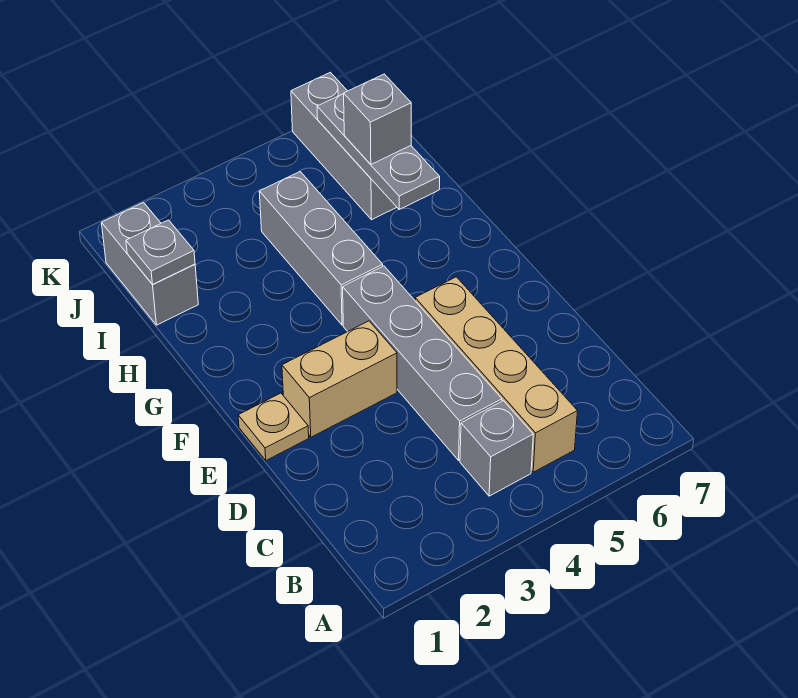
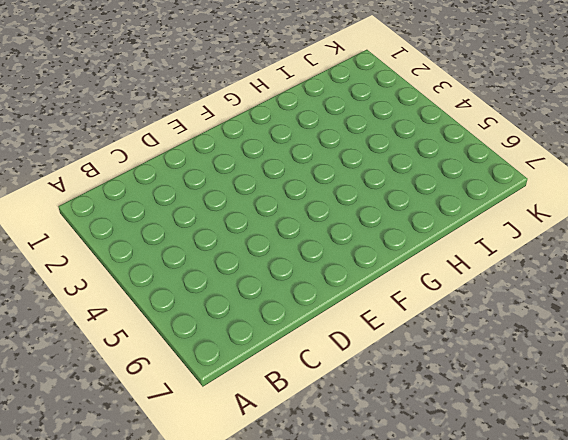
none -> grey brick B4 level 1
none -> tan brick B5:E5 level 1

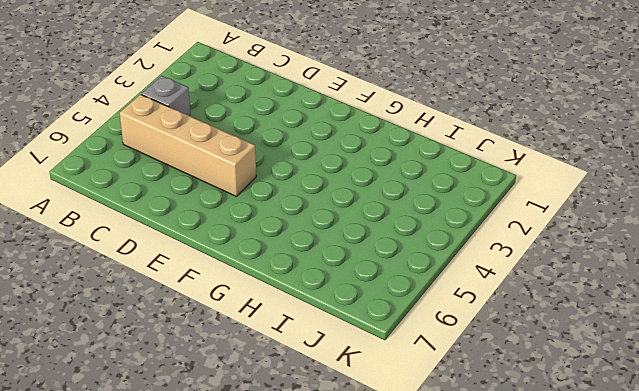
none -> grey brick C4:F4 level 1
none -> tan plate E1 level 1

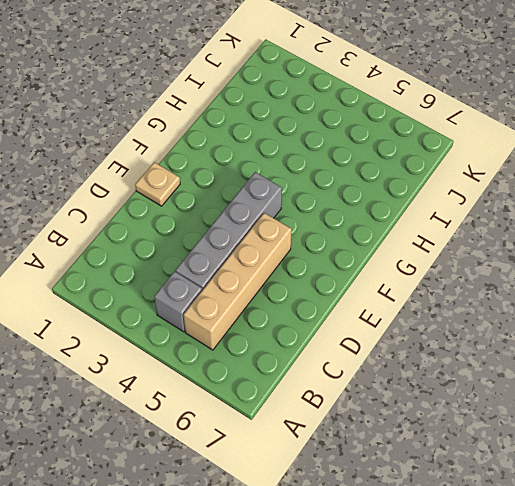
none -> tan brick E2:E3 level 1
none -> grey brick G4:I4 level 1

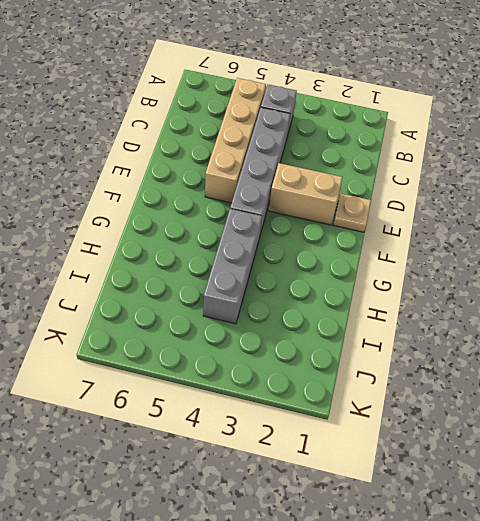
none -> grey brick I1:J1 level 1
none -> grey brick I6:K6 level 1

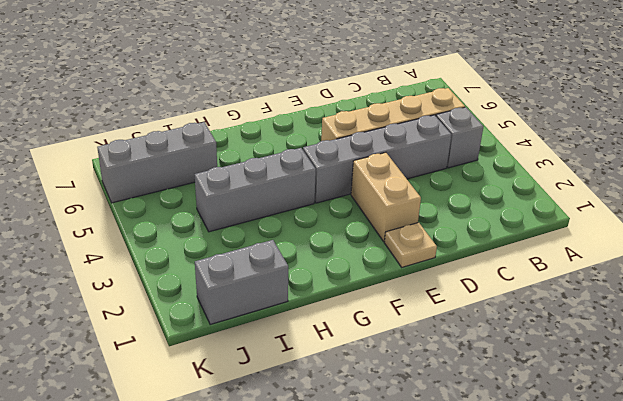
none -> grey plate H6:J6 level 2
none -> grey plate I1 level 2

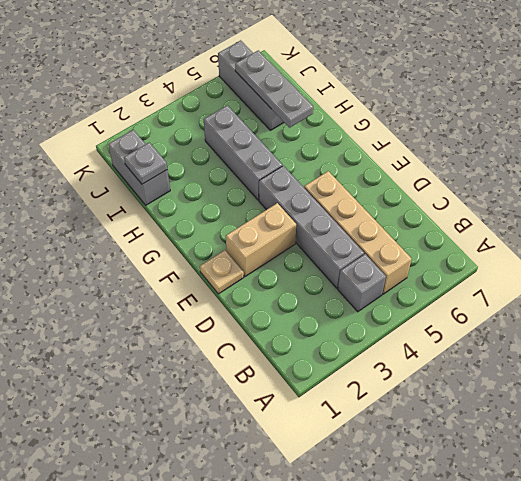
none -> grey brick I6 level 3

